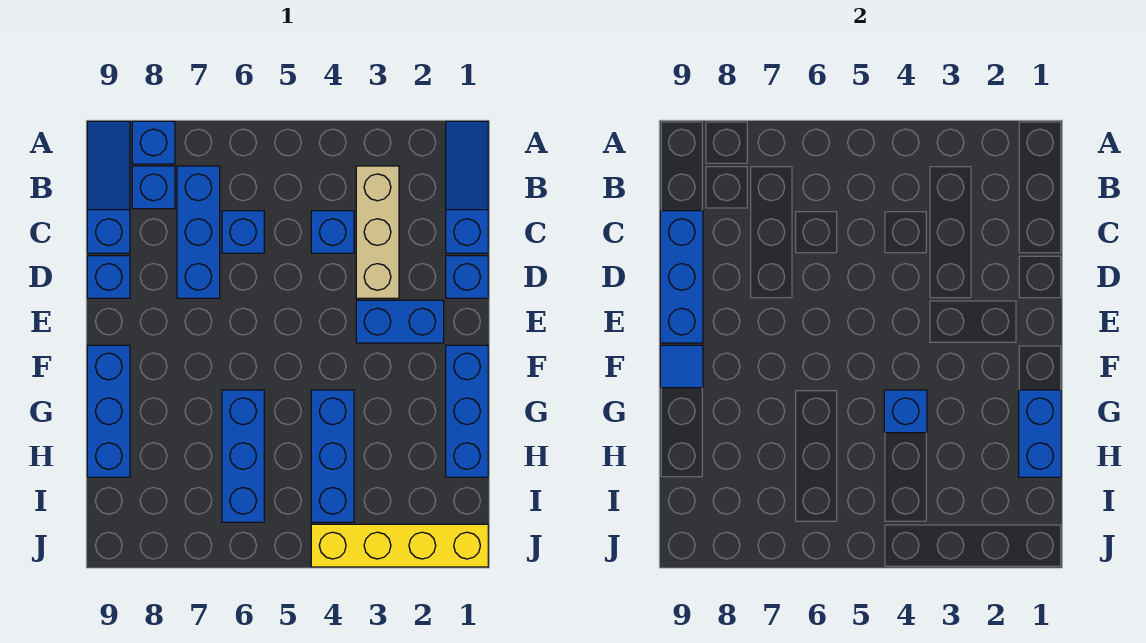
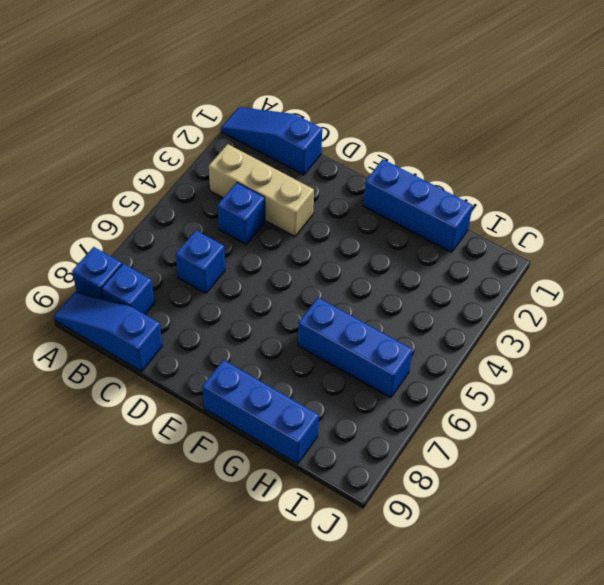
none -> blue brick B7:D7 level 1
none -> blue brick D1 level 1
none -> blue brick D9 level 1

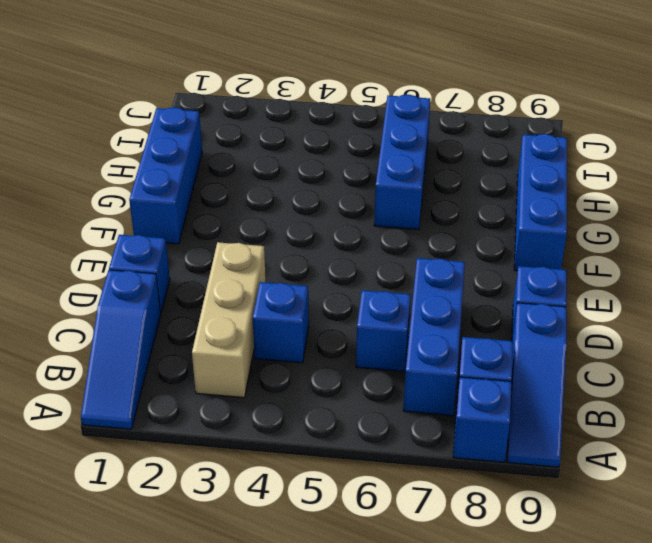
none -> blue brick E2:E3 level 1
none -> blue brick G4:I4 level 1
none -> yellow brick J1:J4 level 1

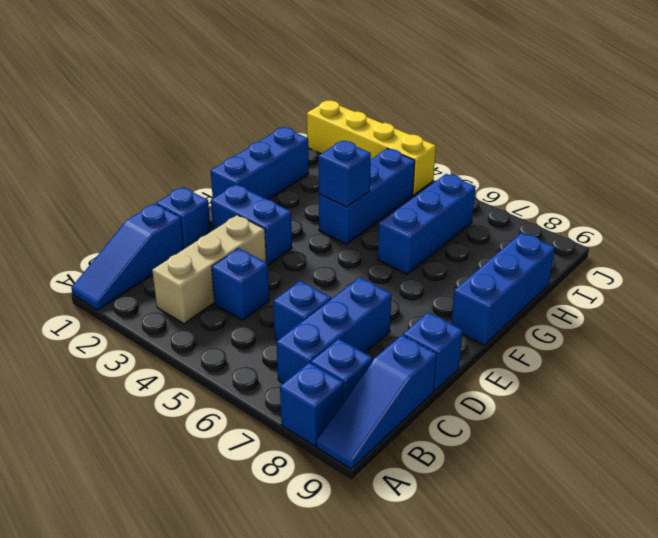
none -> blue brick C9:E9 level 2
none -> blue tile F9 level 2
none -> blue brick G1:H1 level 2

